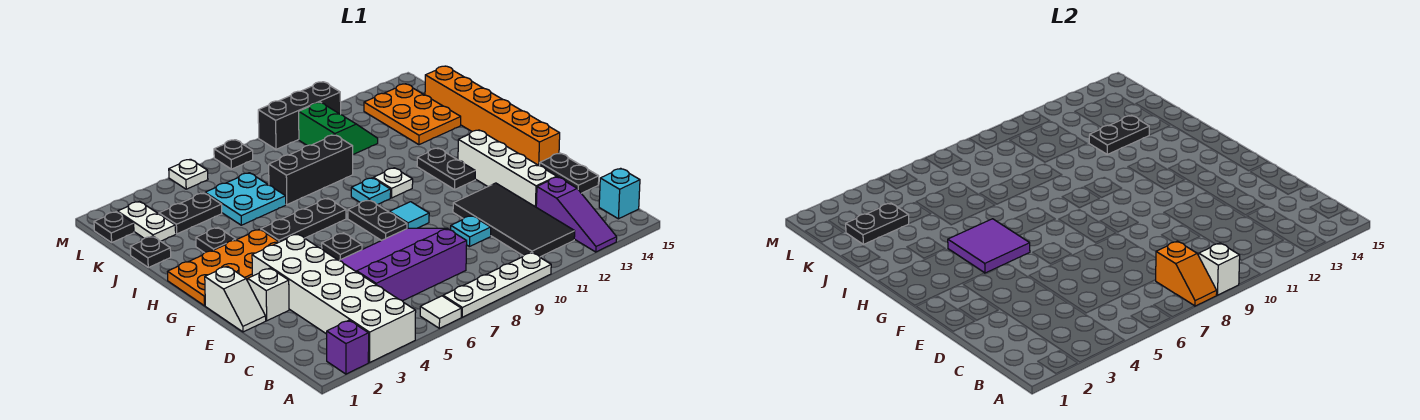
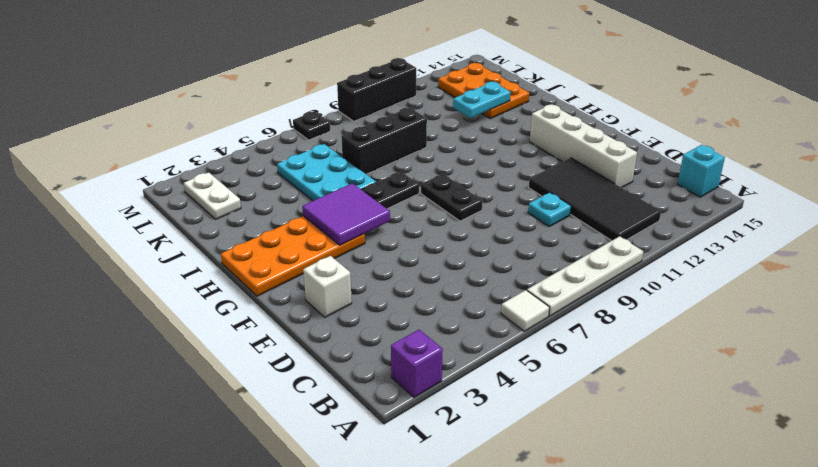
cyan plate I5:K6 level 1 -> cyan plate J5:K6 level 1
cyan plate J12:J13 level 2 -> black plate J12:J13 level 2
none -> white brick A3:F4 level 1
none -> purple slope A13:C13 level 1 top C
none -> purple slope C5:E8 level 1 top C
none -> black plate D15:E15 level 1

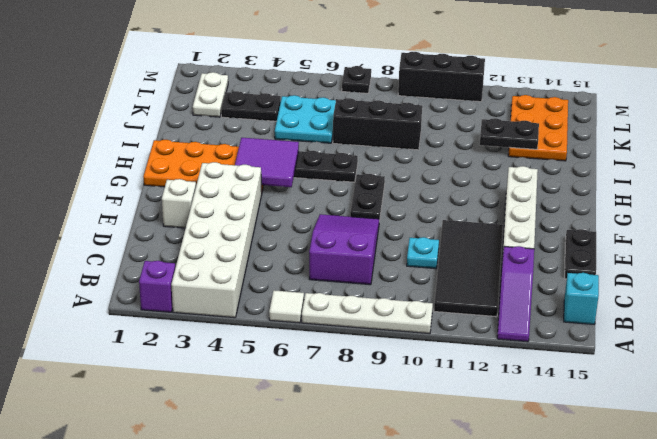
purple slope C7:E8 level 1 top C -> purple slope C5:E8 level 1 top C
none -> white slope E1:F1 level 1 top F
none -> black plate F6 level 1
none -> cyan tile F9 level 1
none -> orange brick F15:K15 level 1

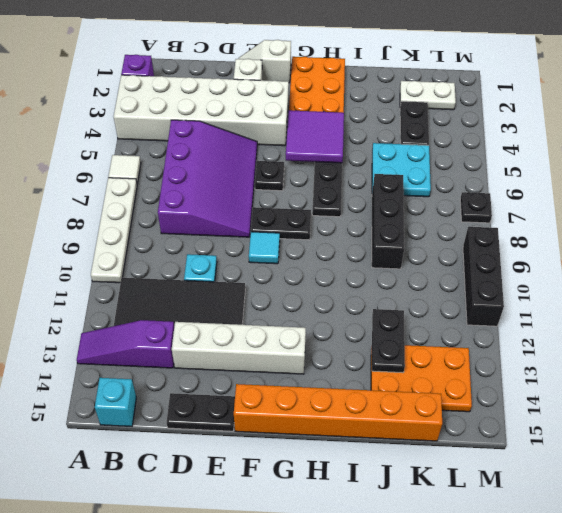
none -> black plate G12:H12 level 1
none -> cyan plate H9 level 1
none -> white plate H10 level 1
none -> black plate I3 level 1

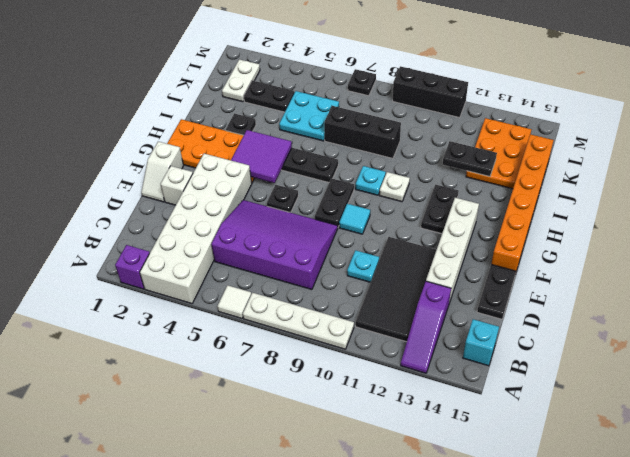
none -> black plate J1 level 1
none -> green slope K10:L11 level 1 top 10
none -> black plate L1 level 1
none -> white plate M5 level 1

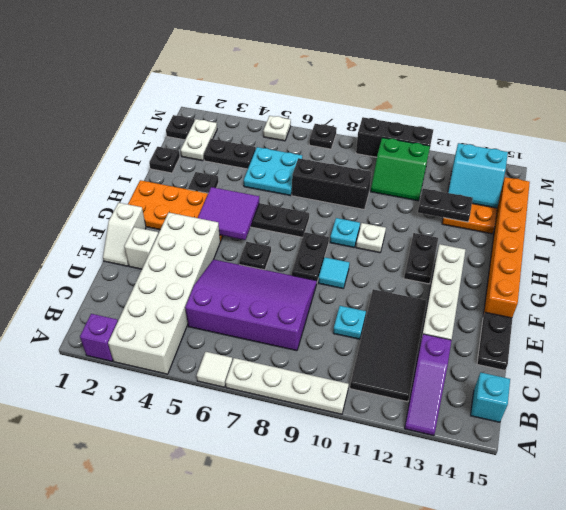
green slope K10:L11 level 1 top L -> green slope K10:L11 level 1 top 10
cyan slope K13:L14 level 2 top L -> none
none -> orange slope A8:B8 level 2 top B
none -> white brick A9 level 2
none -> black plate K2:K3 level 2

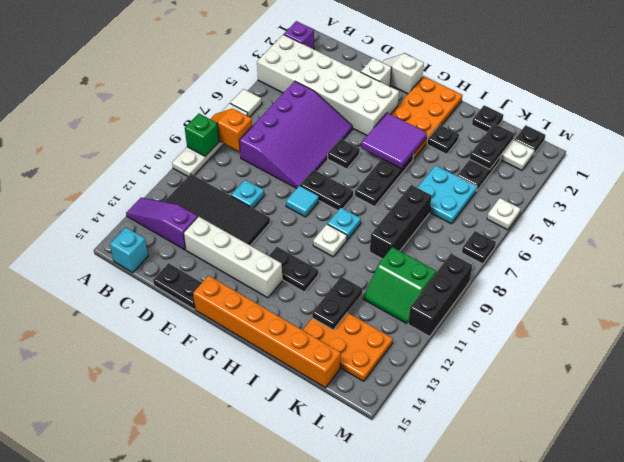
green brick A9 level 2 -> white brick A9 level 2

